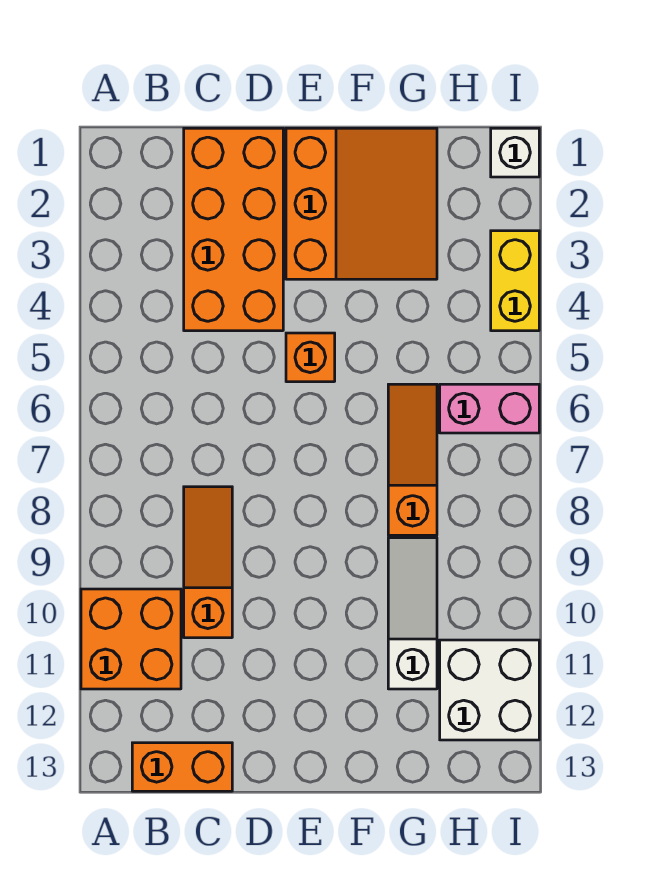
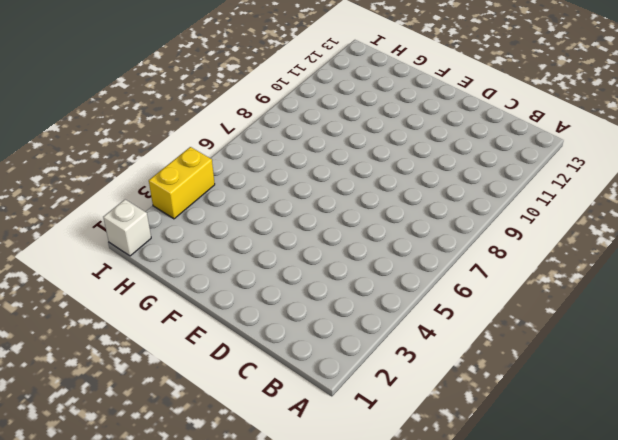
none -> orange brick A10:B11 level 1
none -> orange brick B13:C13 level 1
none -> orange brick C1:D4 level 1

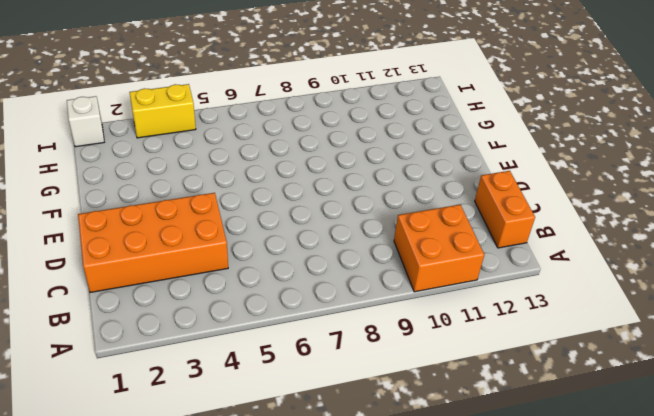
none -> orange slope C8:C10 level 1 top 10
none -> orange slope E1:G3 level 1 top E
none -> orange brick E5 level 1

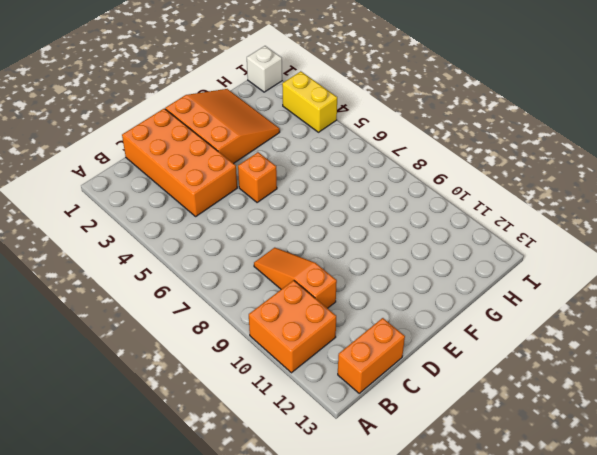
none -> orange slope G6:G8 level 1 top 8
none -> white slope G9:G11 level 1 top 11
none -> pink brick H6:I6 level 1

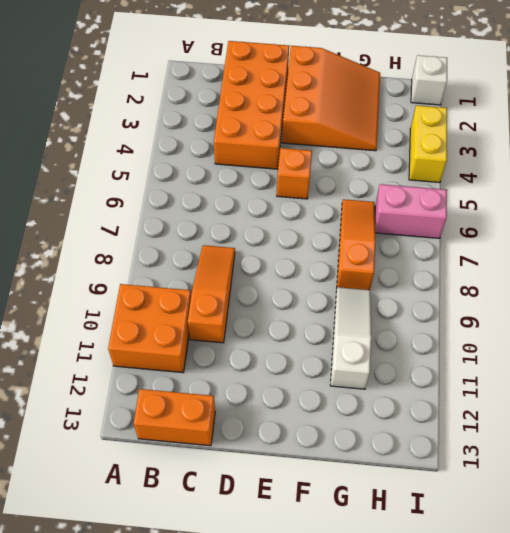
none -> white brick H11:I12 level 1

